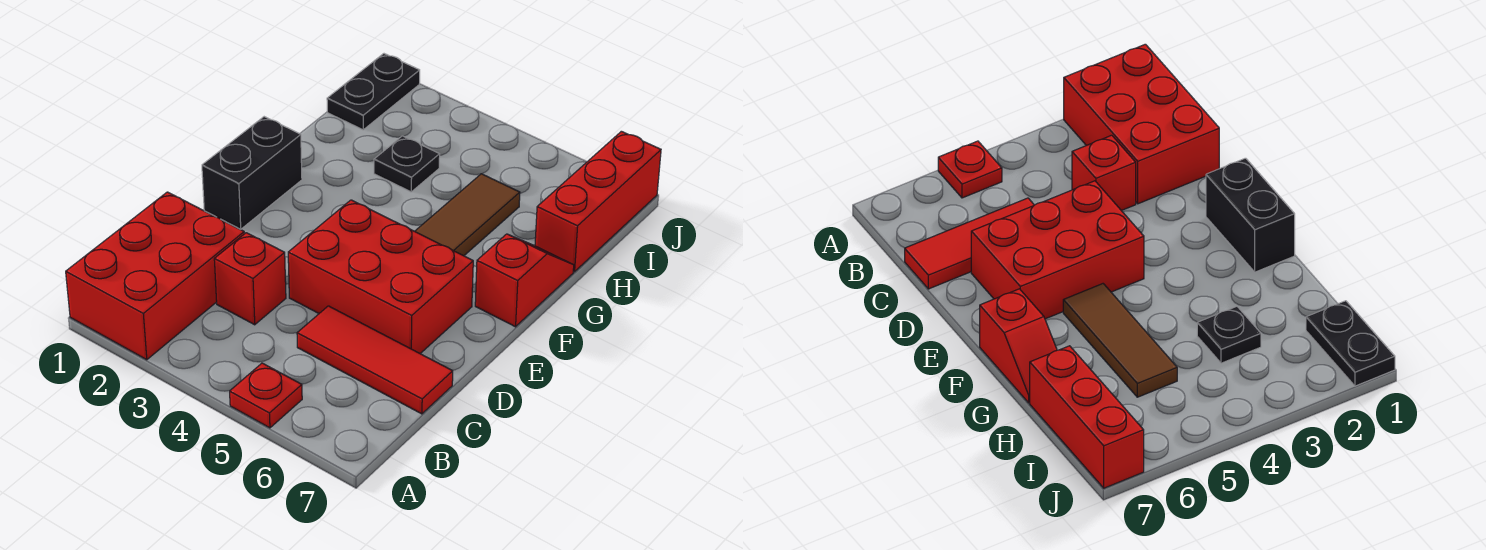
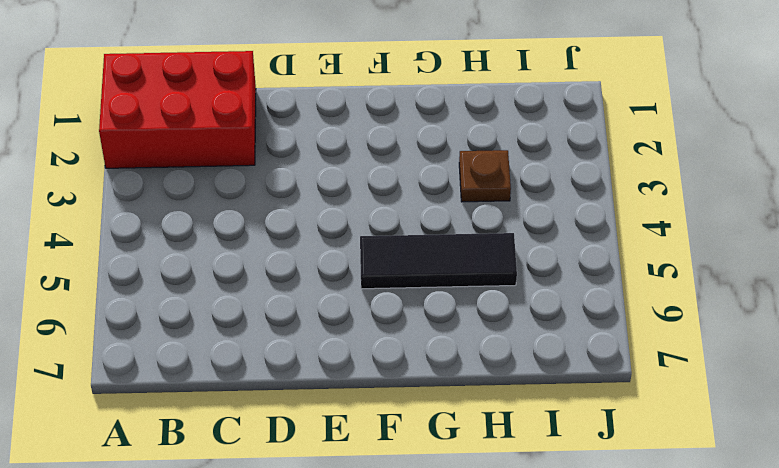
black tile F5:H5 level 1 -> brown tile F5:H5 level 1
brown plate H3 level 1 -> black plate H3 level 1
none -> red plate A5 level 1
none -> red brick C3 level 1

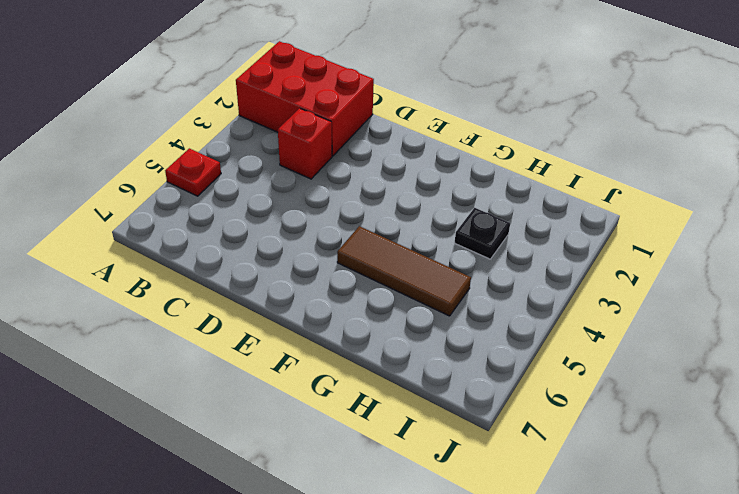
none -> red tile C5:C7 level 1
none -> red brick D4:E6 level 1

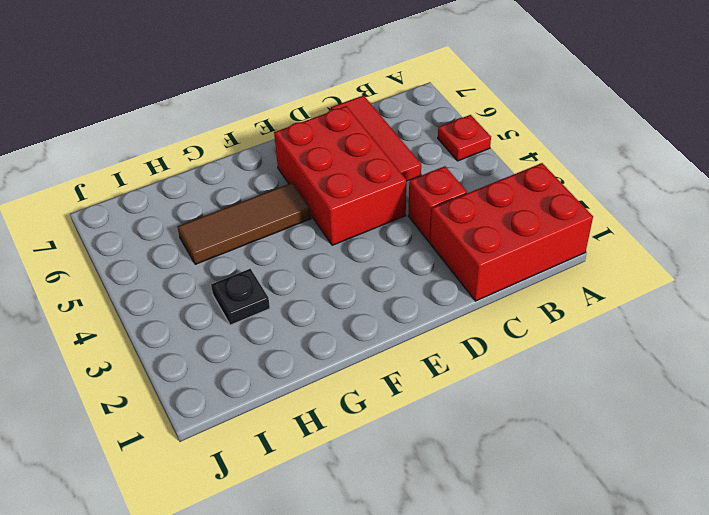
none -> black brick E1:F1 level 1
none -> red slope F7:G7 level 1 top F

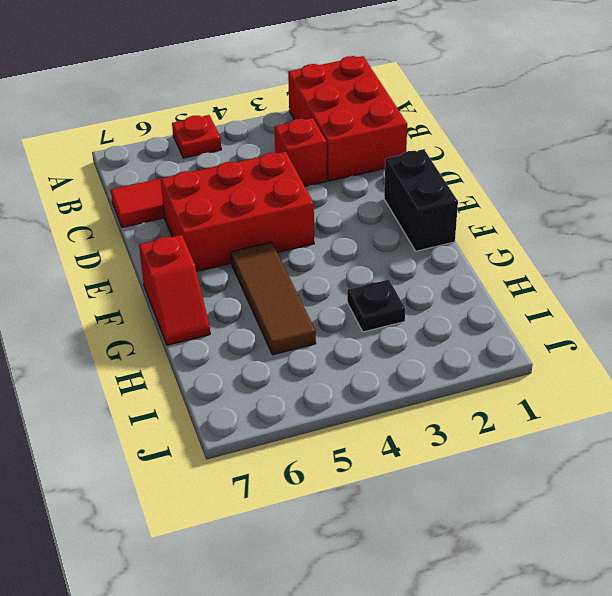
none -> red brick H7:J7 level 1
none -> black plate I1:J1 level 1

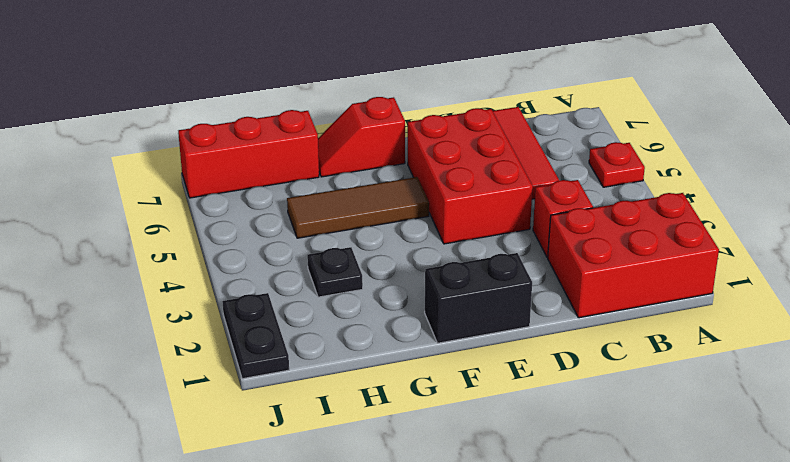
black plate J1:J2 level 1 -> black plate I1:J1 level 1

